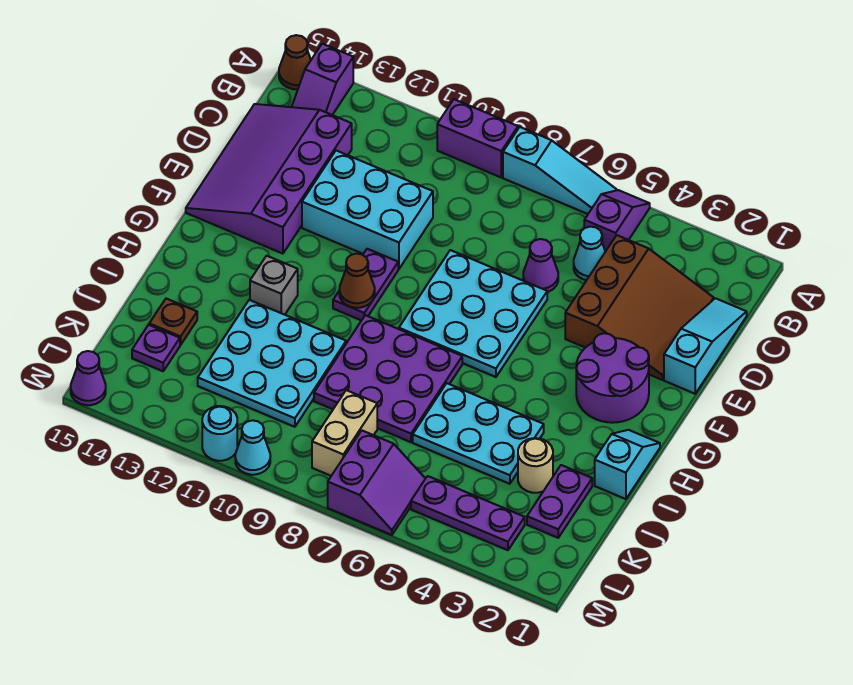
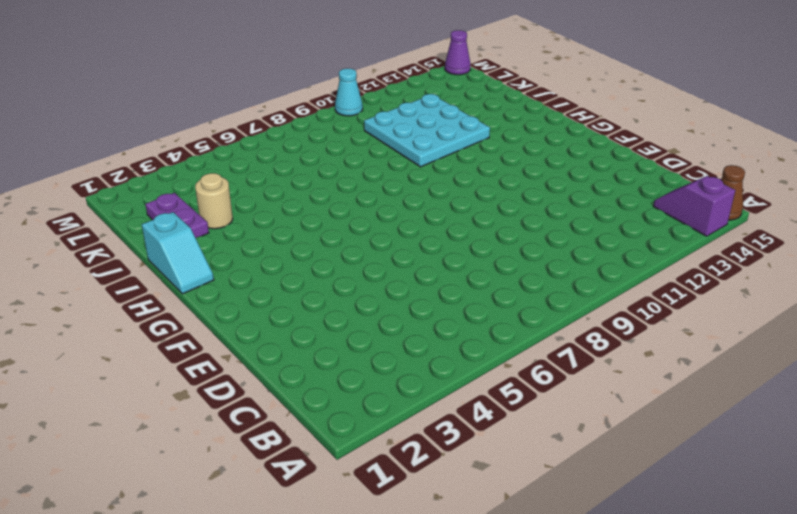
none -> purple slope A5:B5 level 1 top B
none -> cyan slope A6:A8 level 1 top 8
none -> purple brick A9:A10 level 1
none -> cyan slope C1:E1 level 1 top E

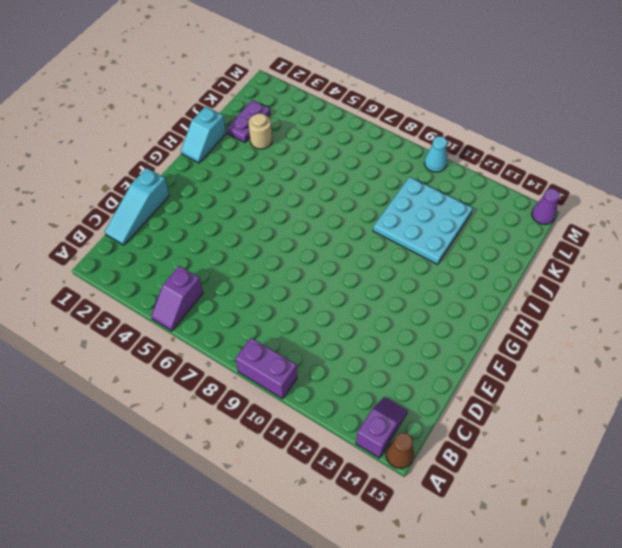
none -> cyan slope A6:A8 level 1 top 8
none -> brown slope C2:E4 level 1 top 4
none -> cyan cone C5 level 1
none -> purple slope C13:F15 level 1 top 13

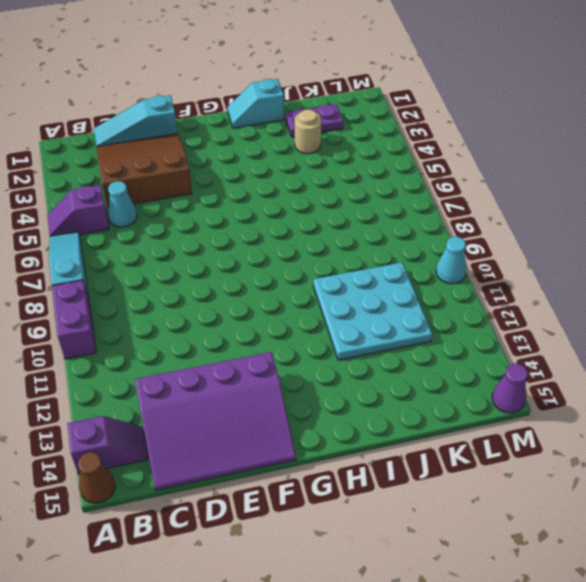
none -> purple cone D6 level 1
none -> cyan brick D10:E12 level 1
none -> cyan plate E6:G8 level 1
none -> purple round brick F2:G3 level 1

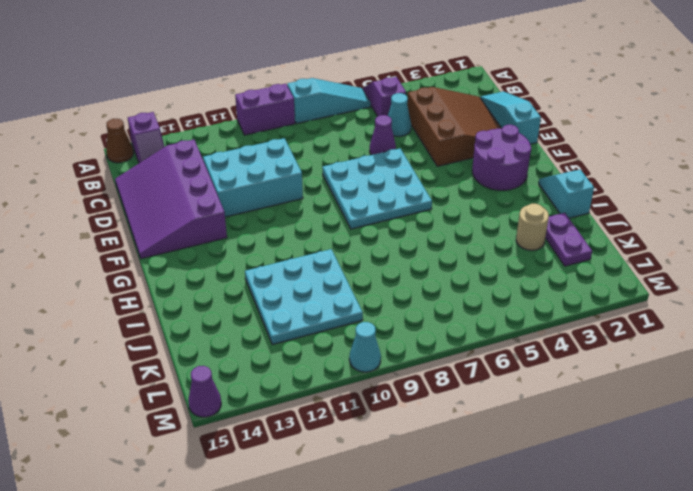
none -> purple plate F10:G10 level 1
none -> purple plate H7:J9 level 1
none -> grey brick H12 level 1
none -> cyan plate I4:J6 level 1

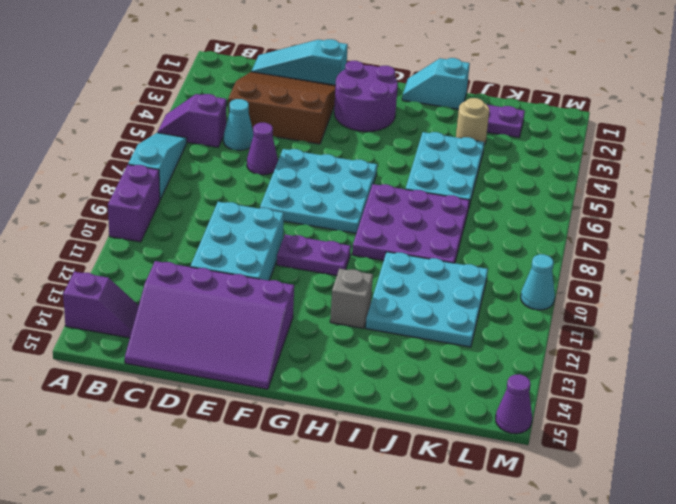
none -> brown cone A15 level 1
none -> brown plate J14 level 1
none -> tan brick K8:L8 level 1
none -> purple plate K14 level 1

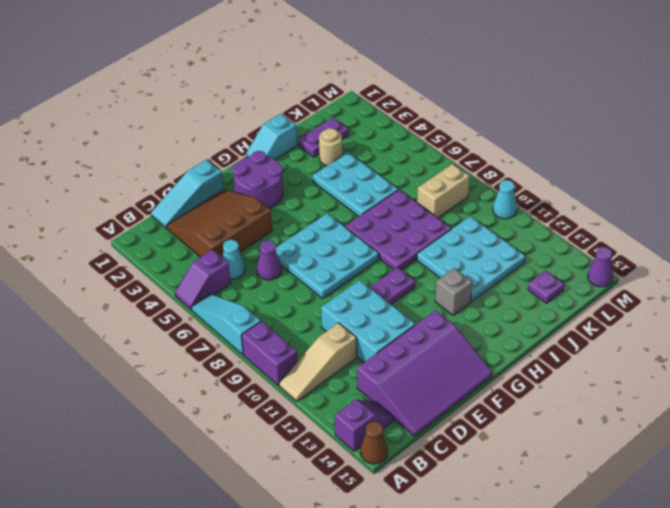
tan slope A11:C11 level 1 top C -> none
none -> brown plate J14 level 1
none -> purple plate L3:L5 level 1
none -> purple slope L6:M7 level 1 top 7
none -> cyan round brick M11 level 1

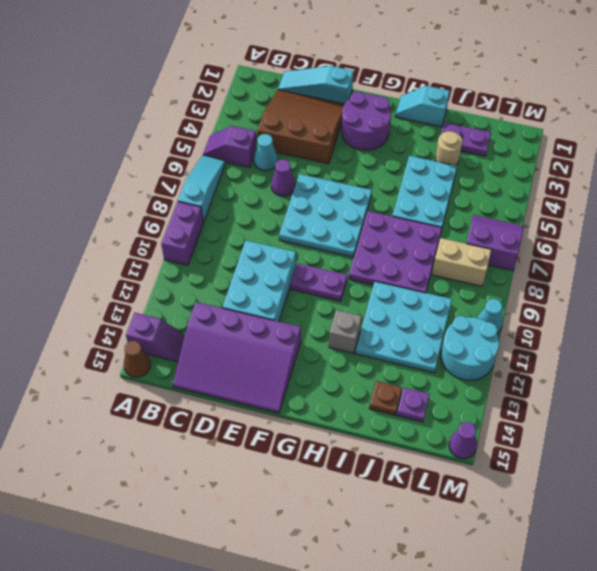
cyan round brick L11:M12 level 1 -> cyan round brick M11 level 1
none -> purple plate L3:L5 level 1
none -> brown cone G10 level 2

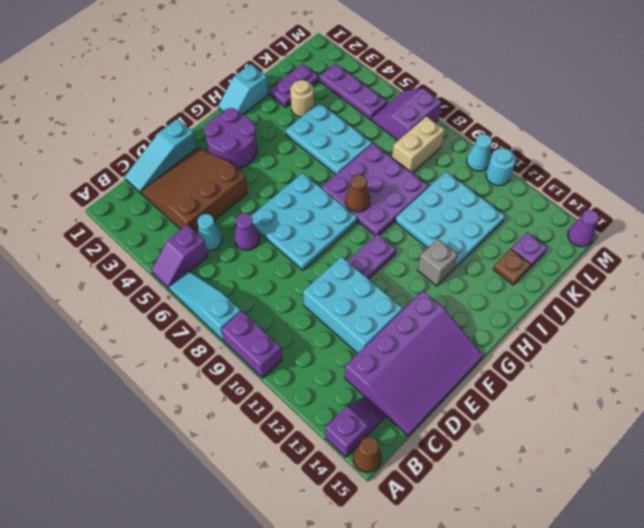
brown cone H8 level 2 -> brown cone G10 level 2

